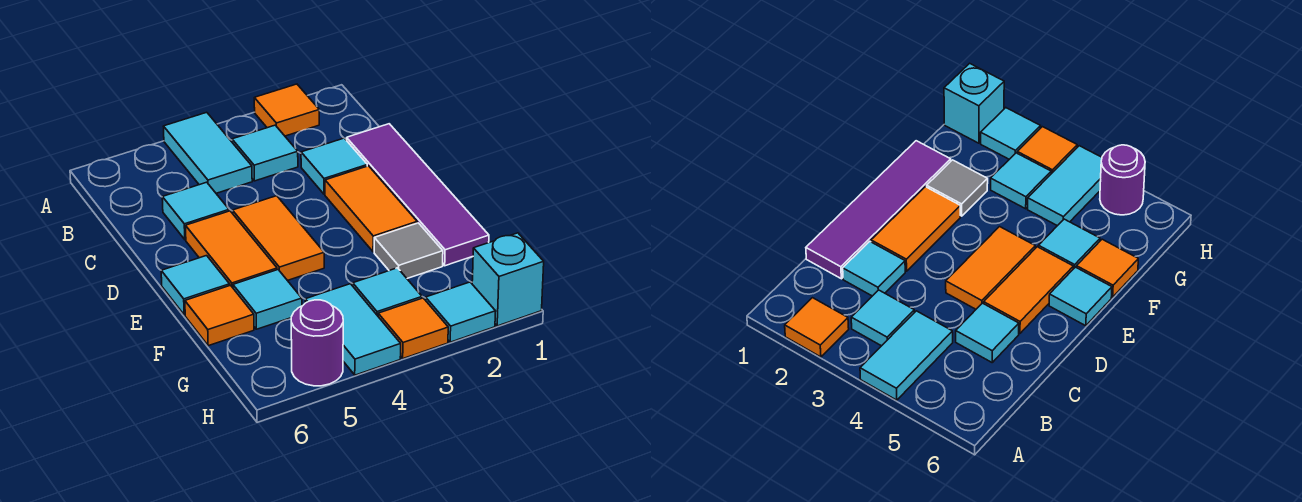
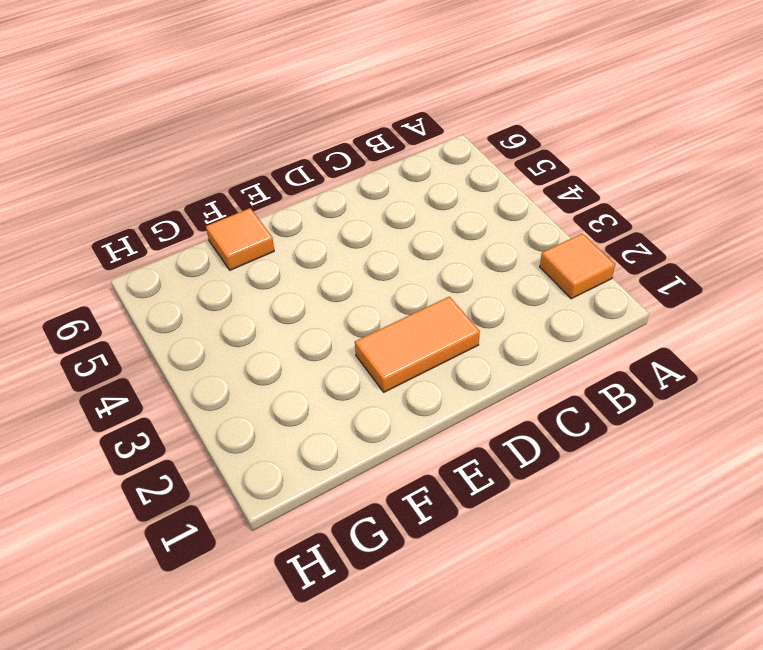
none -> cyan tile A4:B4 level 1
none -> cyan tile B3 level 1
none -> purple tile C1:F1 level 1

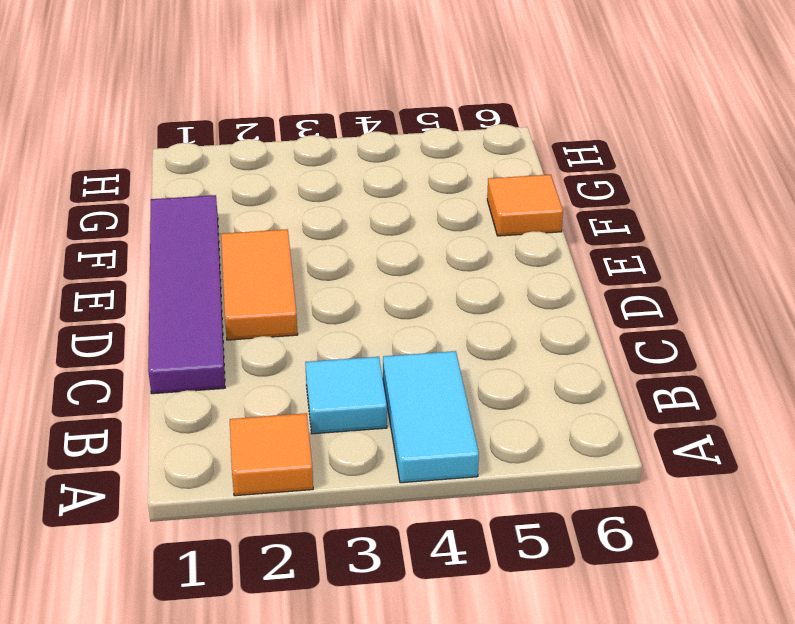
none -> cyan tile C2 level 1
none -> cyan tile C5 level 1
none -> orange tile D4:E4 level 1

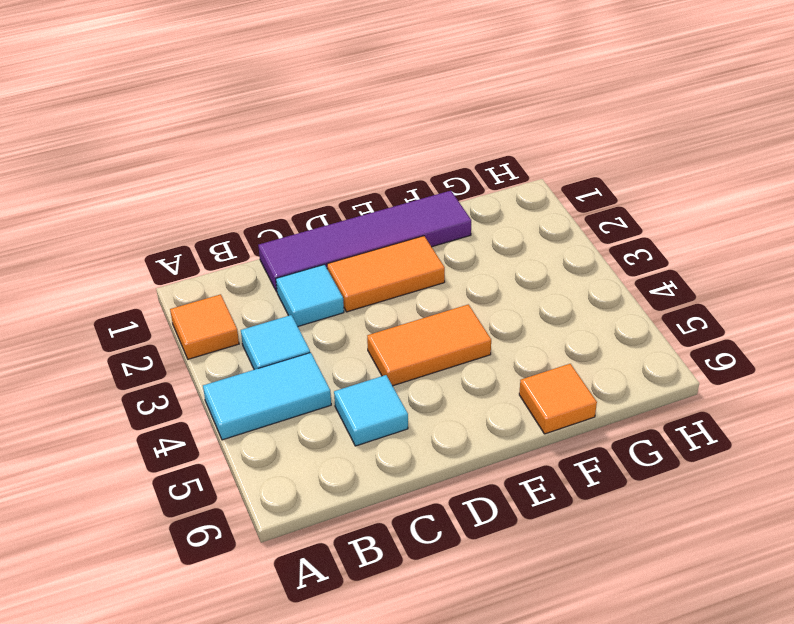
none -> orange tile D5:E5 level 1
none -> cyan tile E6 level 1
none -> grey tile F2 level 1

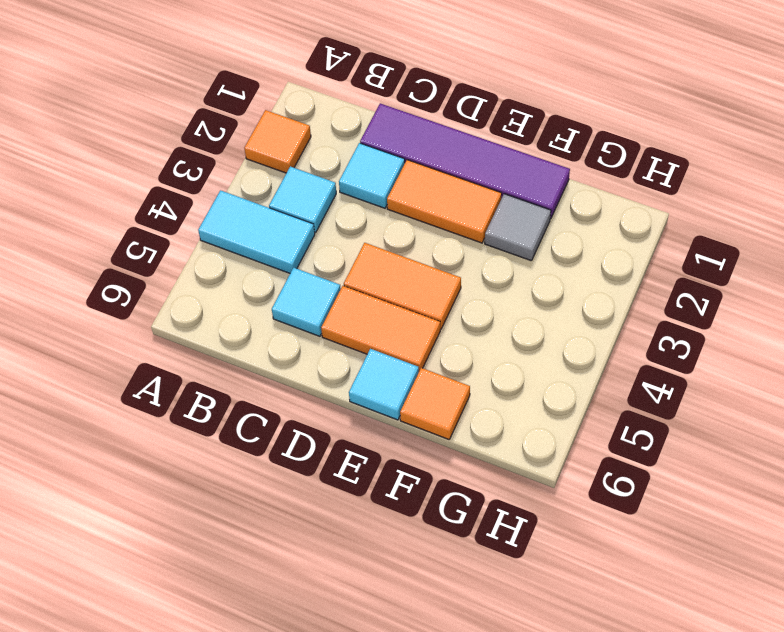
none -> cyan tile F5 level 1
none -> cyan tile G3 level 1
none -> cyan tile G4:H4 level 1

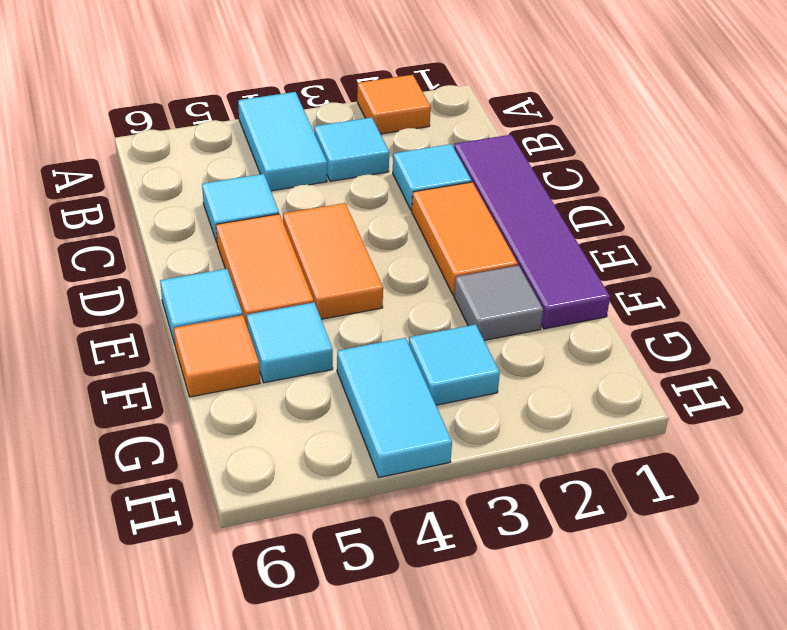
none -> cyan brick H1 level 1
none -> cyan tile H2 level 1
none -> orange tile H3 level 1

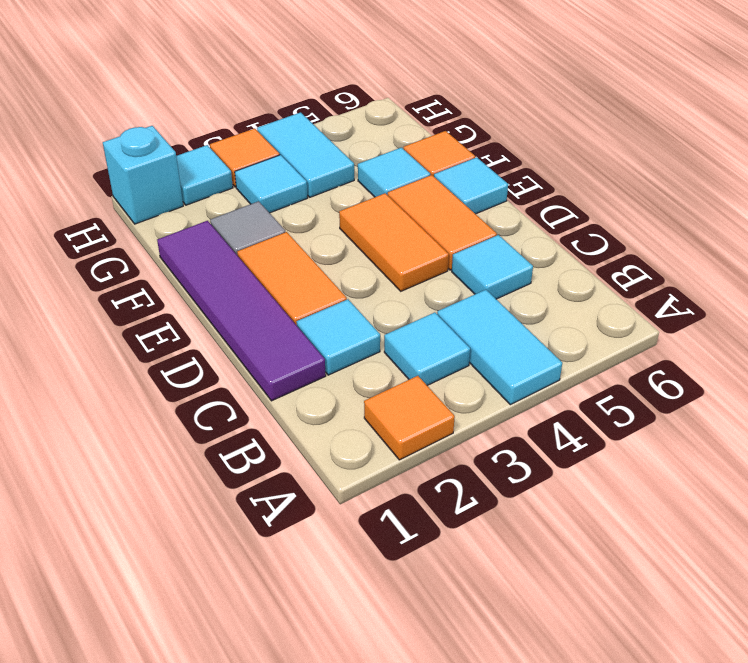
none -> purple round brick H5 level 1

